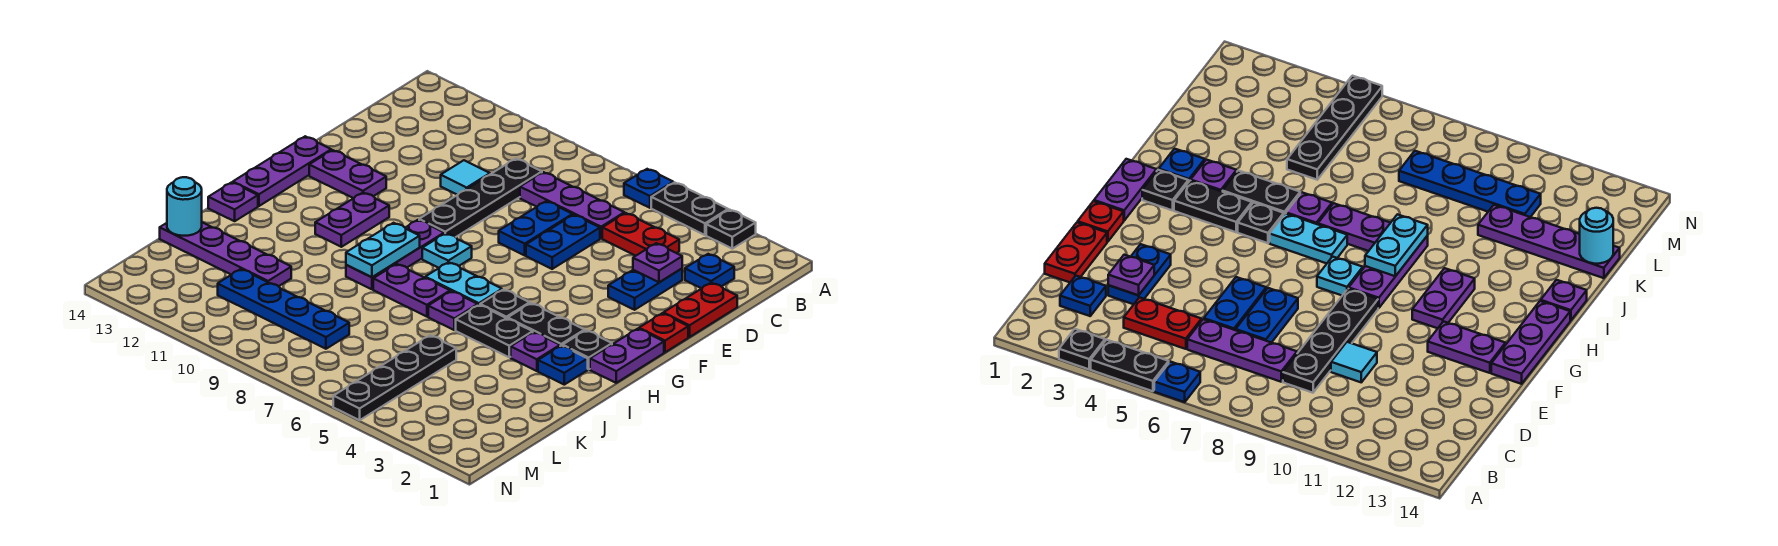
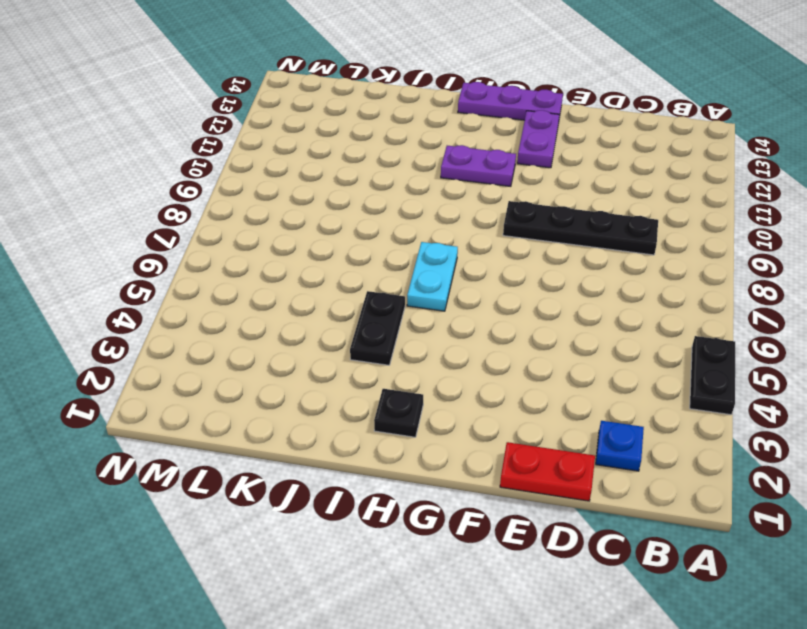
none -> black plate A3 level 1
none -> blue plate A6 level 1
none -> red plate C4:C5 level 1
none -> purple plate C6:C8 level 1

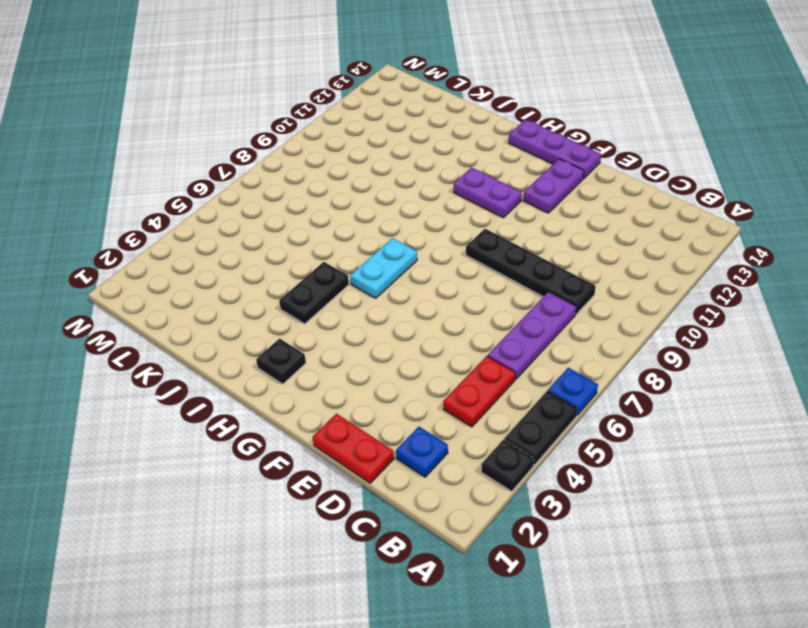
none -> blue plate D3:E3 level 1
none -> blue plate D6:E6 level 1
none -> blue plate D7:E7 level 1
none -> cyan tile D10 level 1

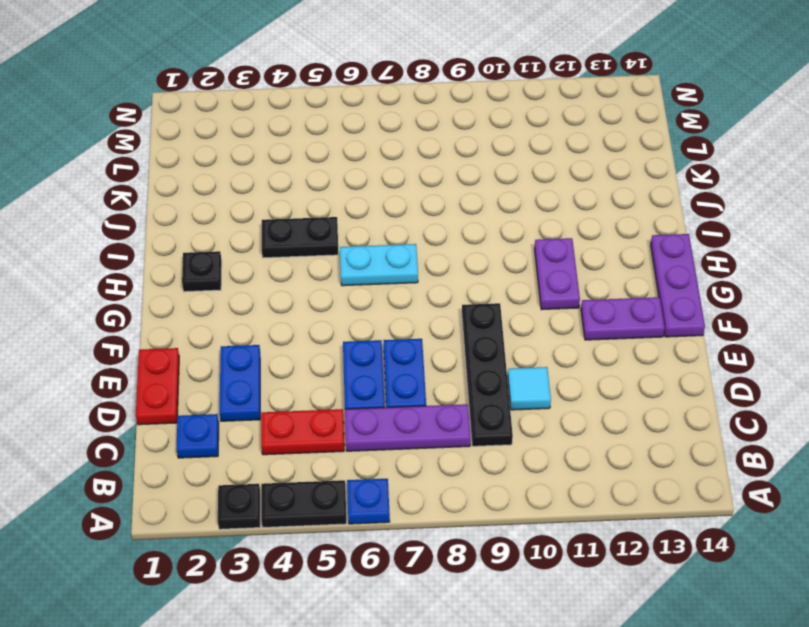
none -> red plate F1 level 1
none -> purple plate G1:H1 level 1
none -> cyan plate G8 level 1
none -> purple plate G9:I9 level 1

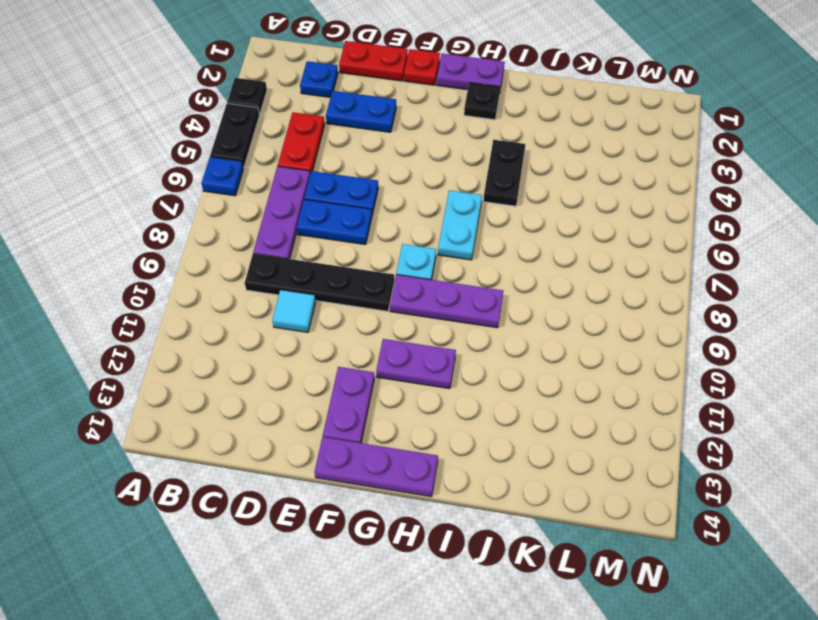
none -> black plate H3:H4 level 1
none -> black plate H5 level 1
none -> blue plate I2 level 1
none -> purple plate I3 level 1

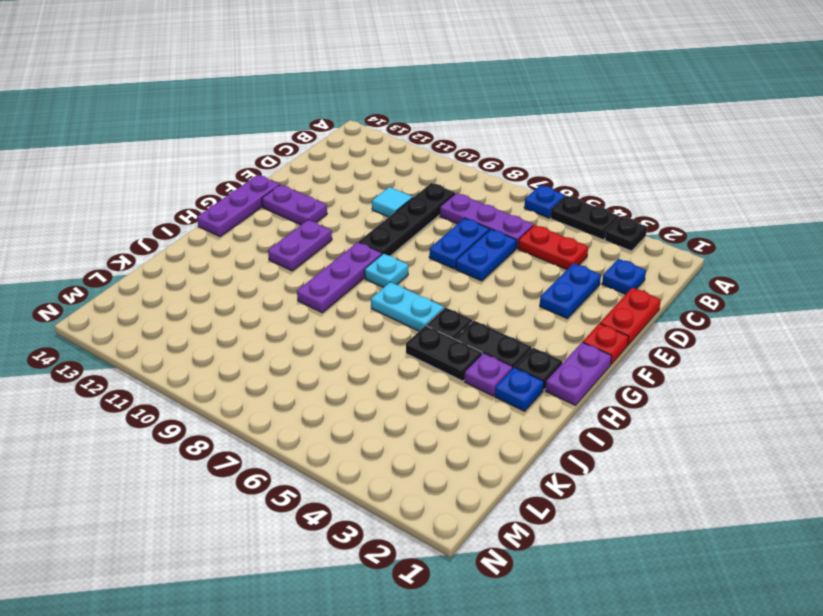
none -> purple plate I6 level 1
none -> purple plate I7:I8 level 1
none -> purple plate I14 level 1
none -> black plate K5:N5 level 1

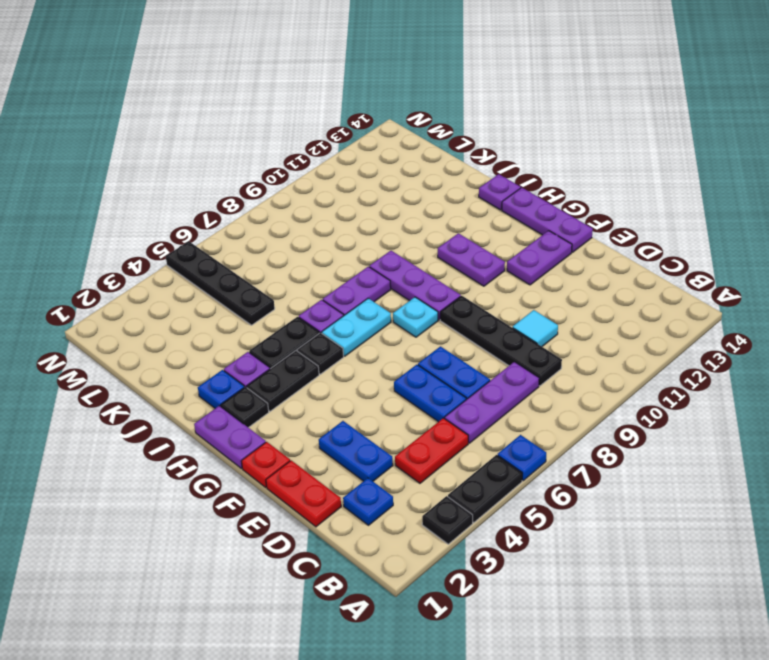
none -> purple plate K11:K14 level 1
none -> blue plate L8:L11 level 1
none -> purple plate D3 level 2
none -> cyan plate H9:I9 level 2

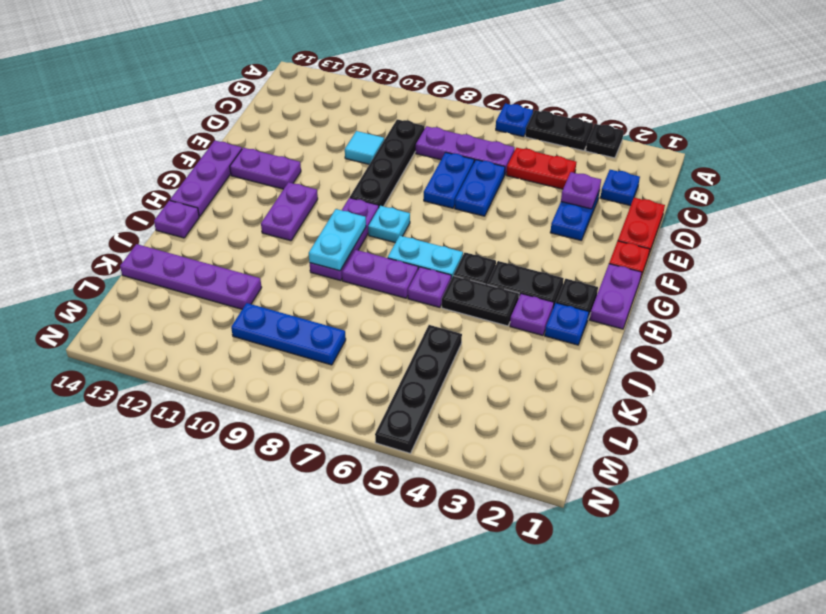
blue plate L8:L10 level 1 -> blue plate L8:L11 level 1
none -> cyan round brick K14 level 2

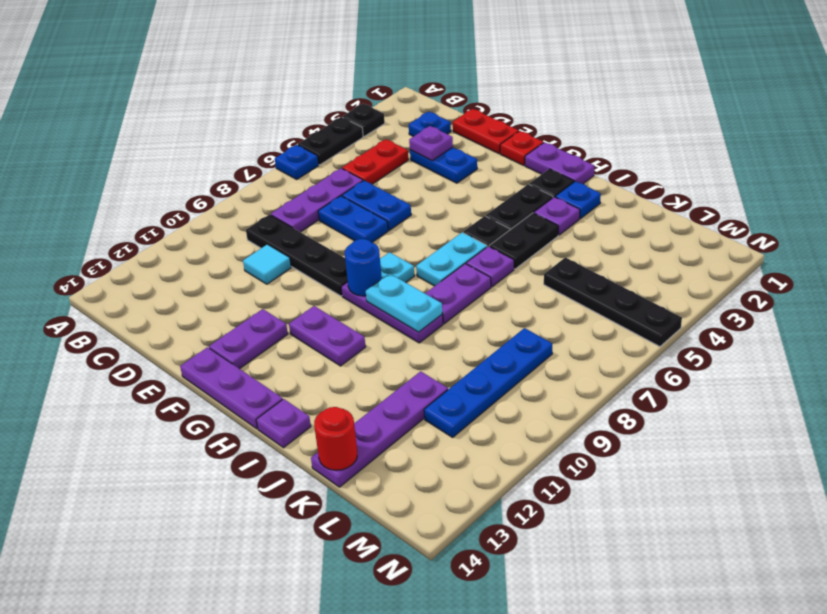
blue round brick G9 level 2 -> none
red round brick K14 level 2 -> cyan round brick K14 level 2

